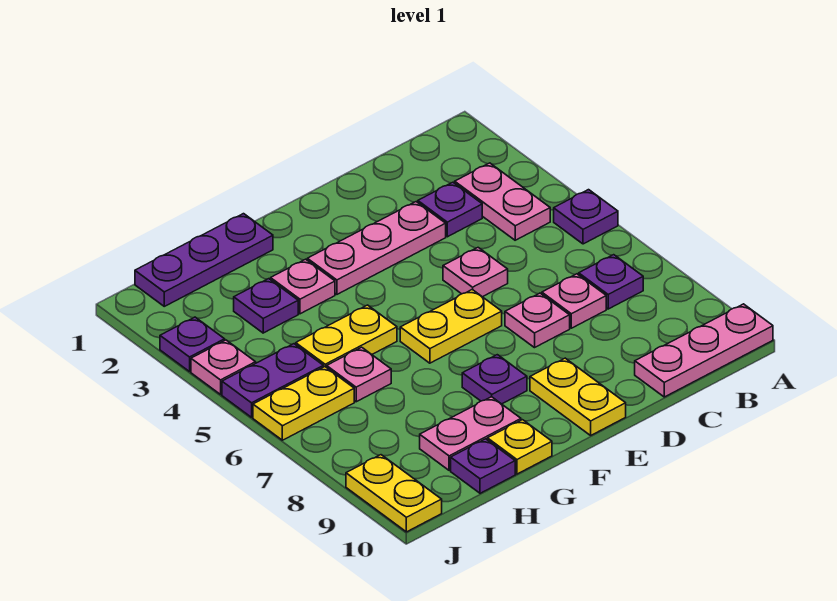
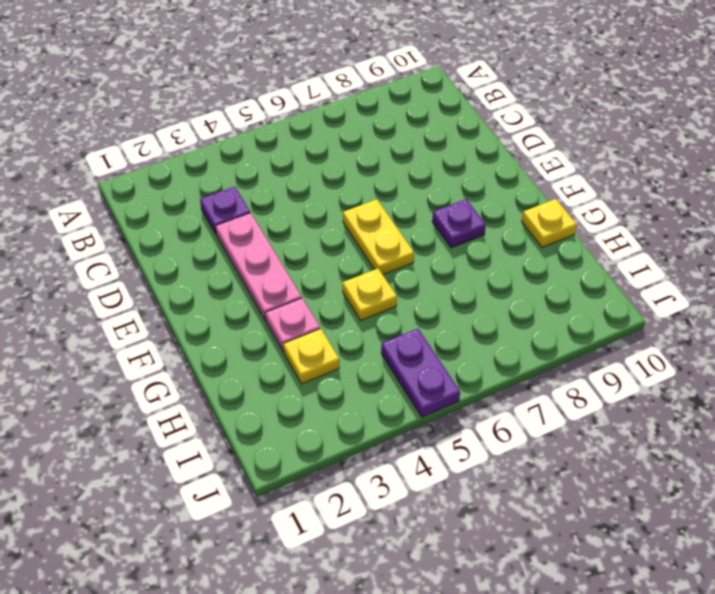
yellow plate G5 level 1 -> yellow plate G5:H5 level 1
yellow plate H3 level 1 -> purple plate H3 level 1
none -> purple plate A5 level 1
none -> pink plate A10:C10 level 1
none -> pink plate B3:B4 level 1

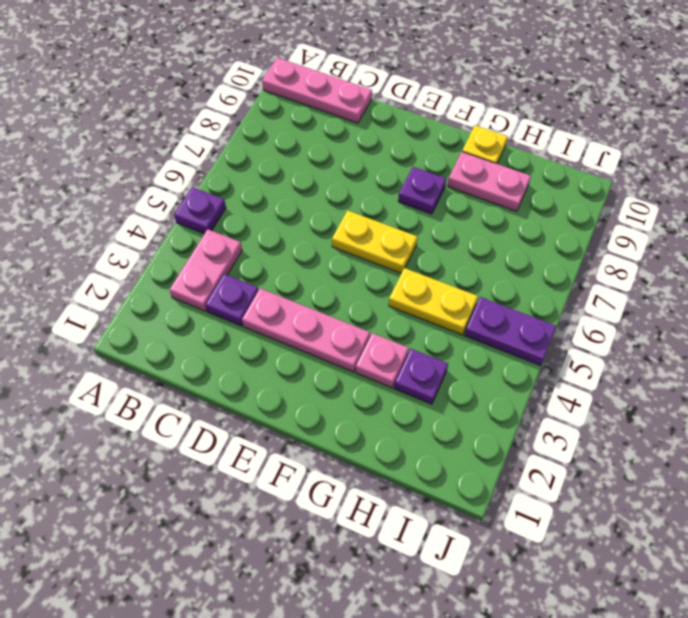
none -> purple plate B7 level 1
none -> pink plate C7 level 1
none -> pink plate D5 level 1

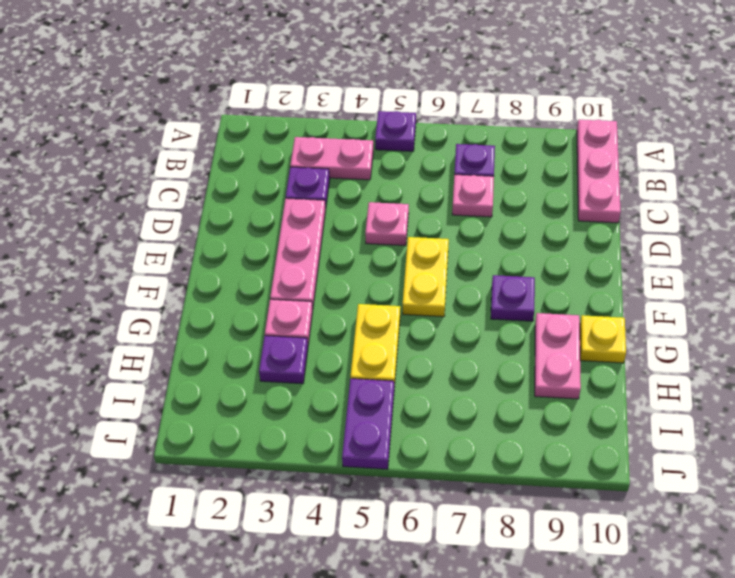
none -> pink plate D7 level 1
none -> yellow plate E9:E10 level 1
none -> purple plate G1:I1 level 1

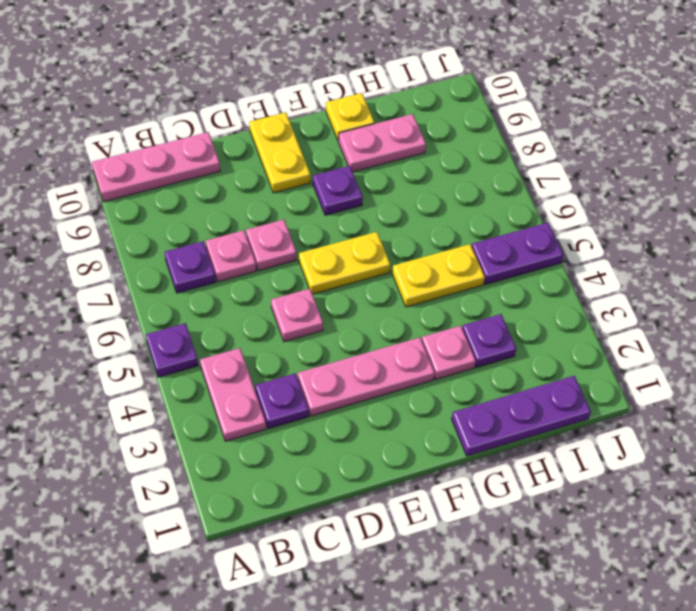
none -> pink plate H6 level 1
none -> purple plate H10 level 1
none -> yellow plate I6:J6 level 1

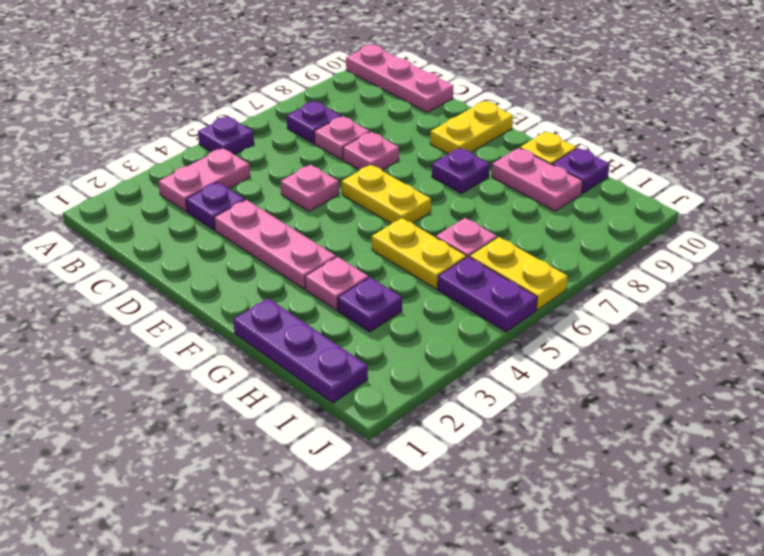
none -> purple plate J3 level 1
none -> pink plate J4 level 1
none -> yellow plate J9:J10 level 1

